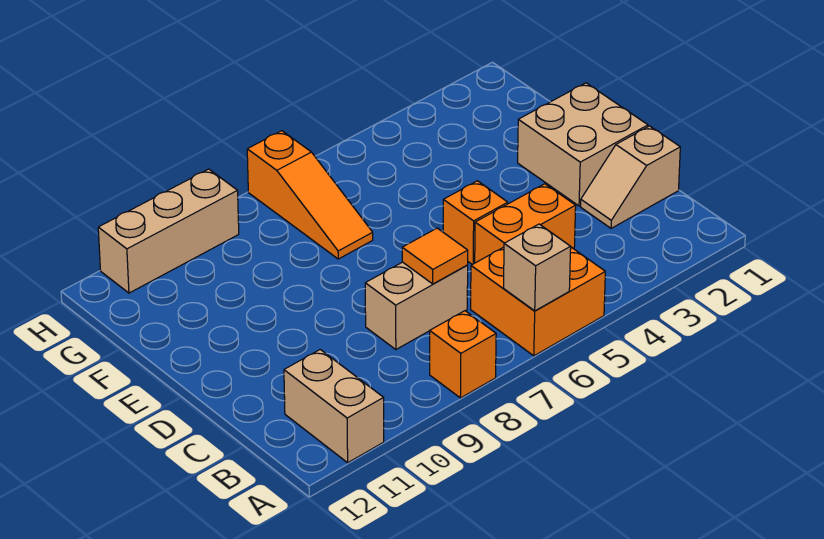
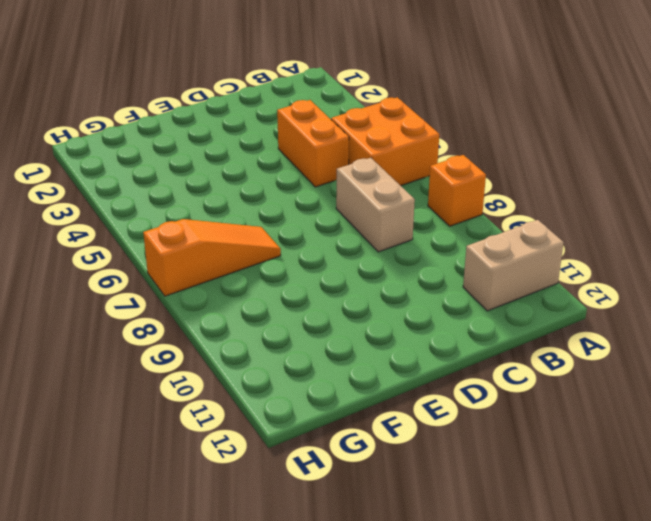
none -> tan slope C1:C2 level 1 top 1
none -> tan brick D1:E2 level 1
none -> orange brick D5 level 1

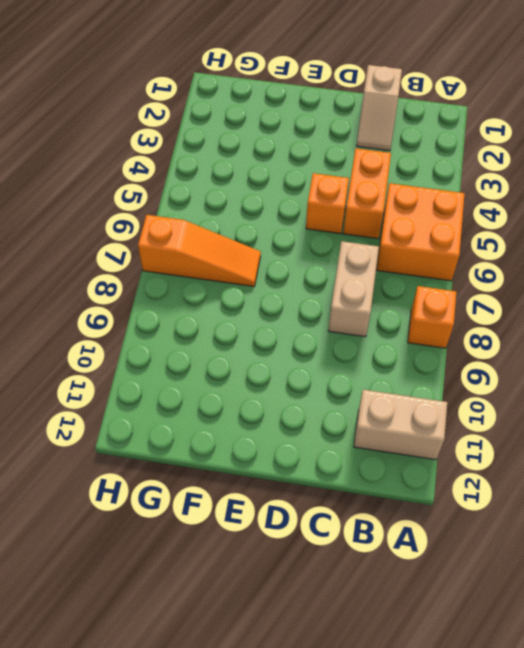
none -> tan brick D1:E2 level 1
none -> tan brick H9:H11 level 1
none -> tan brick A6 level 2

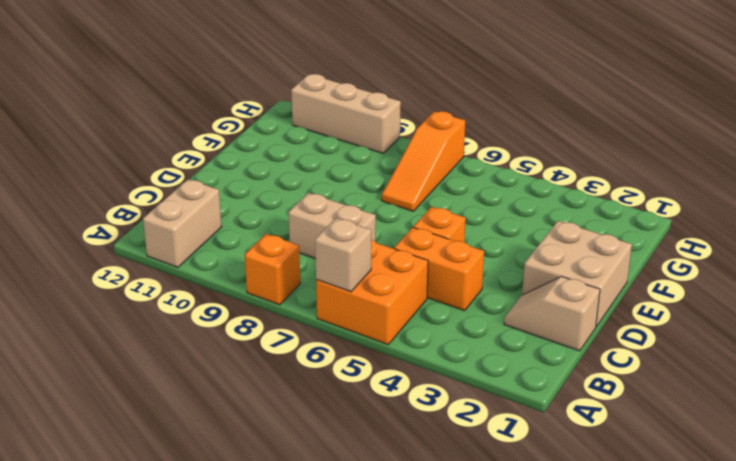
none -> orange tile C7 level 2

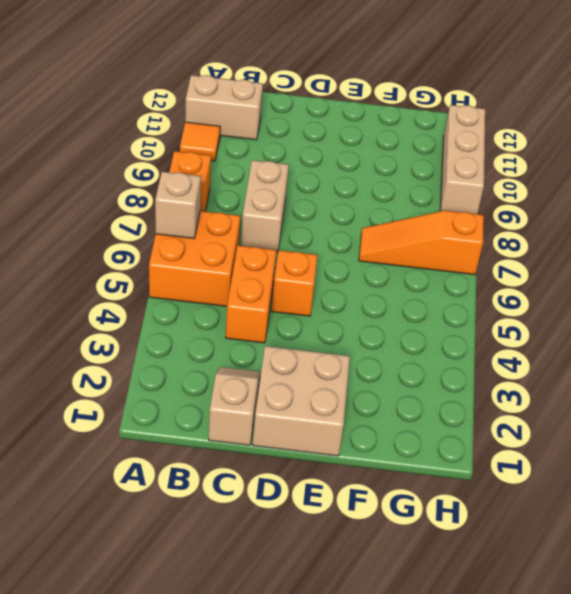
orange tile A10 level 1 -> orange tile C7 level 2

